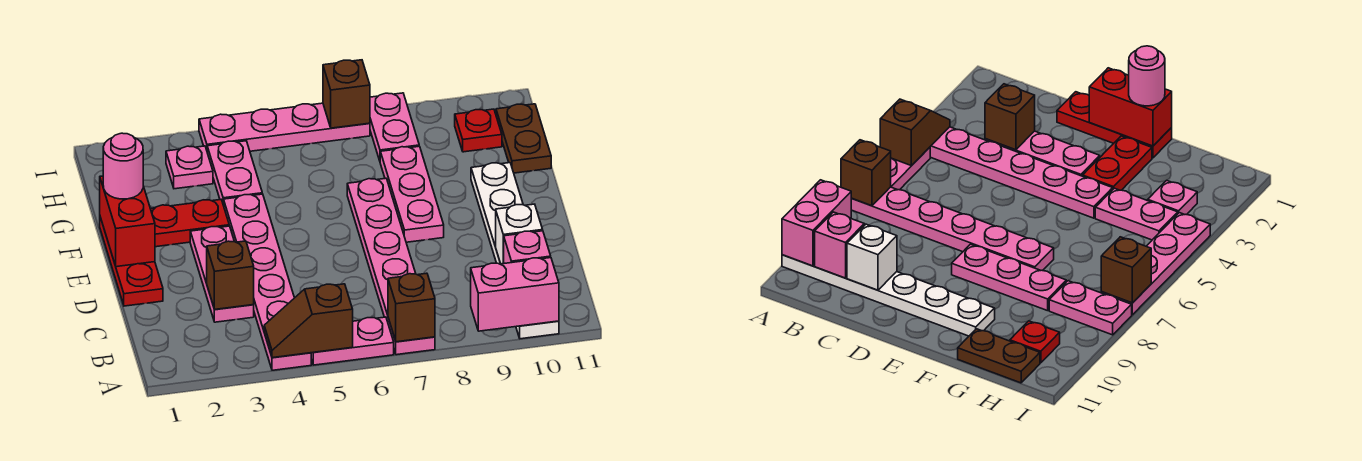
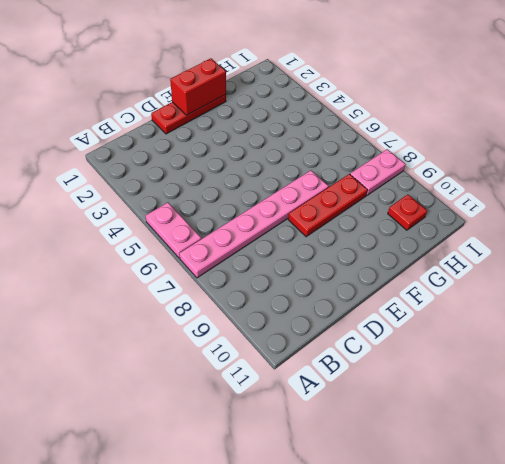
red plate E8:G8 level 1 -> pink plate E8:G8 level 1
none -> pink plate A4:F4 level 1
none -> white plate A10:F10 level 1
none -> pink plate C3:E3 level 1

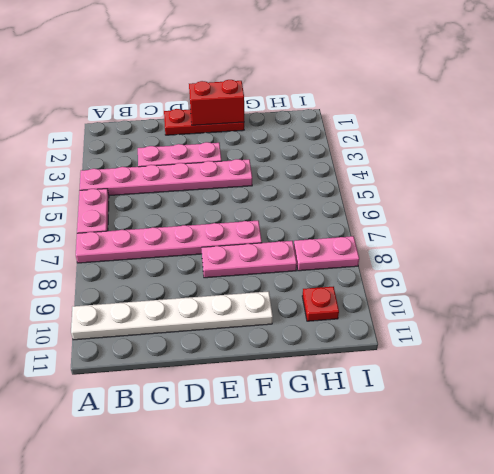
none -> red plate F2:F3 level 1
none -> pink plate G4:H4 level 1
none -> brown plate G11:H11 level 1

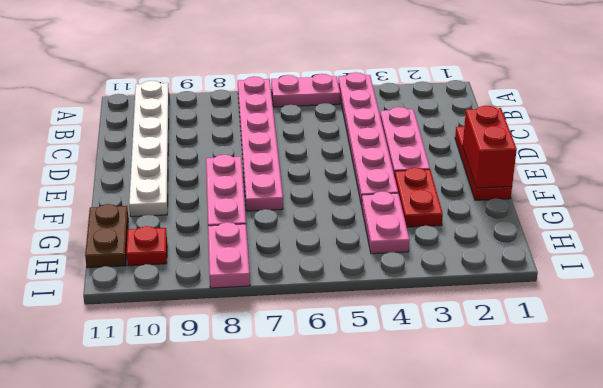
red plate F3:G3 level 1 -> red plate F2:F3 level 1
none -> pink plate H3 level 1
none -> pink plate I4:I7 level 1
none -> brown slope A4:A5 level 2 top 5

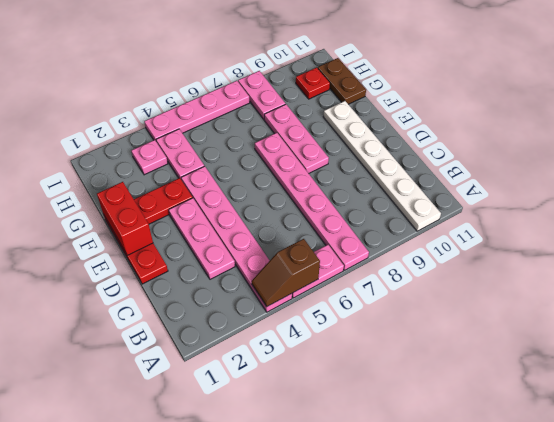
none -> brown brick A7 level 2
none -> pink brick A9:A10 level 2
none -> pink brick B10 level 2

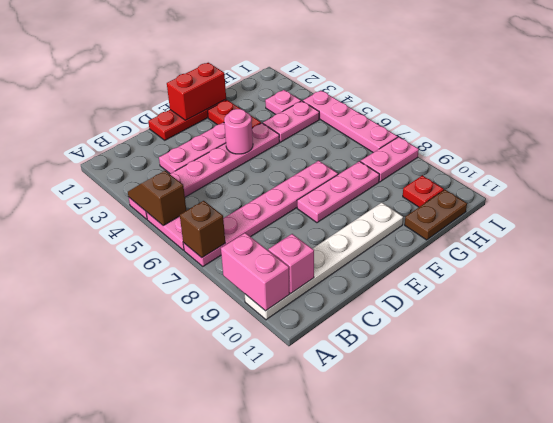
pink round brick E4 level 2 -> pink round brick F1 level 3
none -> brown brick C3 level 2
none -> white brick C10 level 2
none -> brown brick I7 level 2

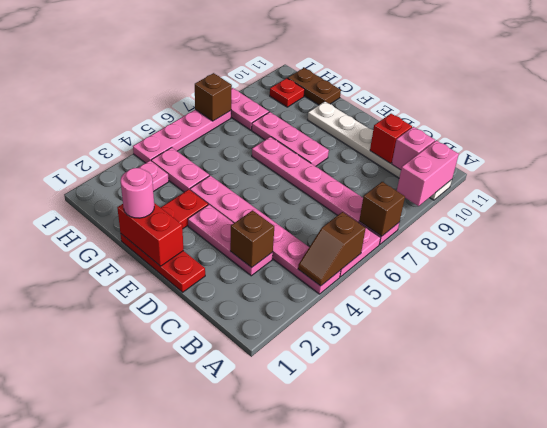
red brick C10 level 2 -> white brick C10 level 2

